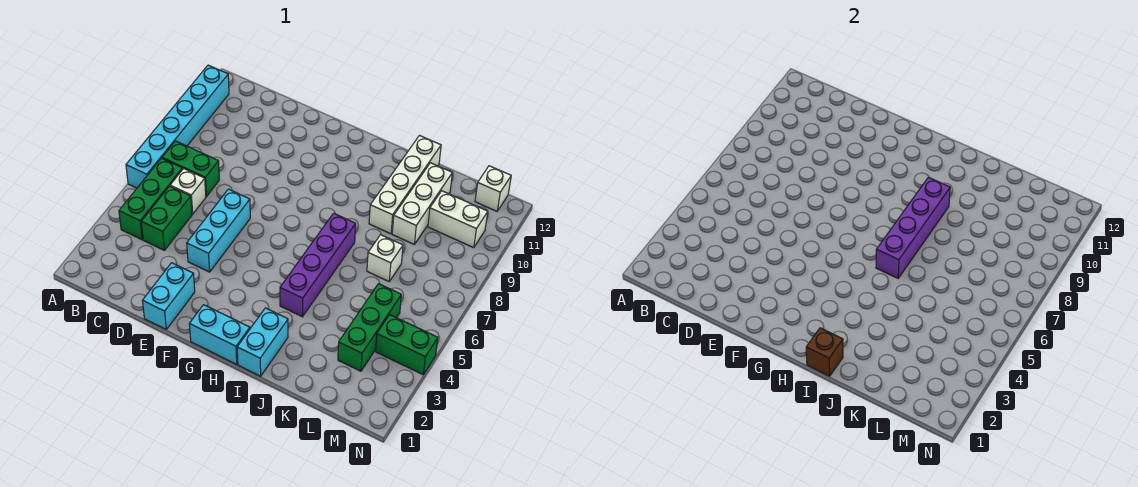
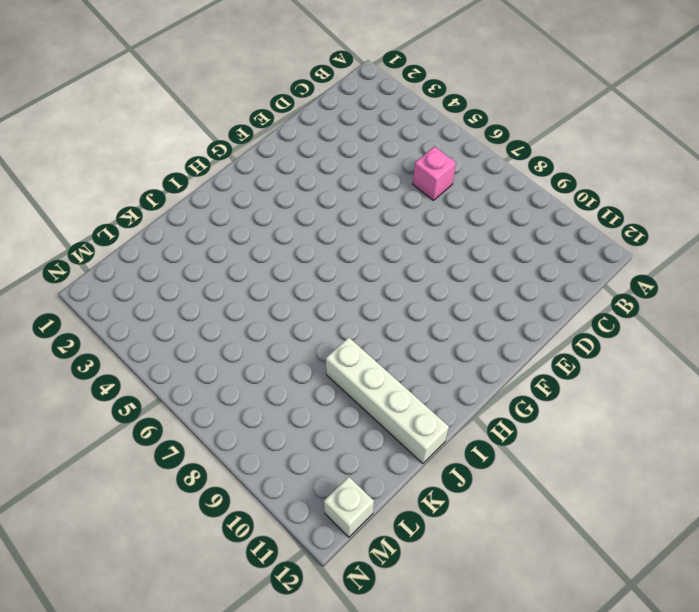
pink brick C6 level 1 -> white brick C6 level 1
none -> cyan brick A6:A11 level 1
none -> green brick B4:B6 level 1
none -> green brick B7:C7 level 1

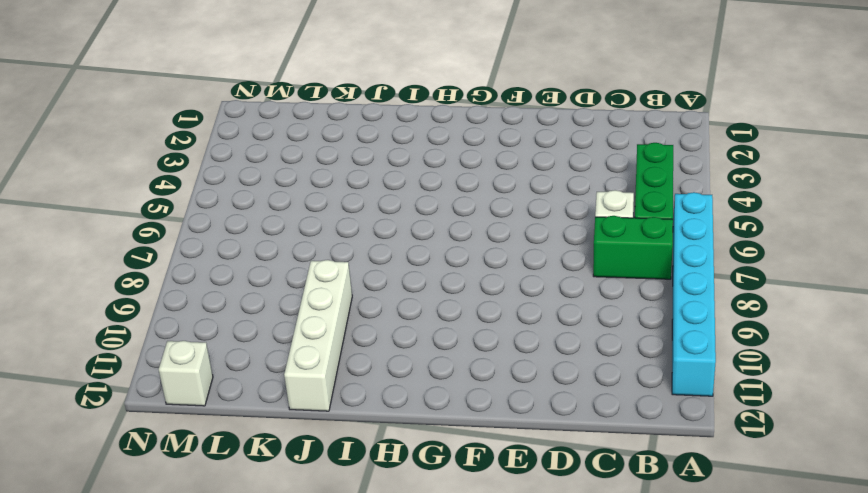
none -> green brick C4:C5 level 1
none -> cyan brick E1:E2 level 1
none -> cyan brick E4:E6 level 1

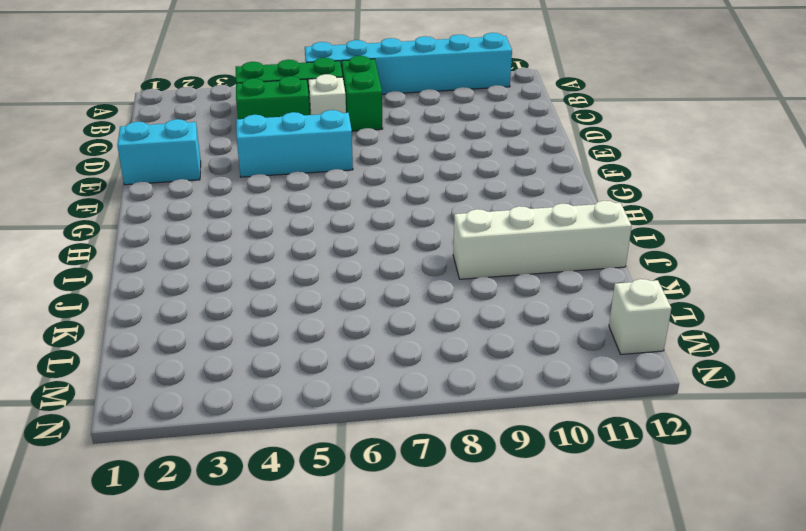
none -> cyan brick G1:H1 level 1
none -> cyan brick I1:I2 level 1
none -> purple brick I4:I7 level 1

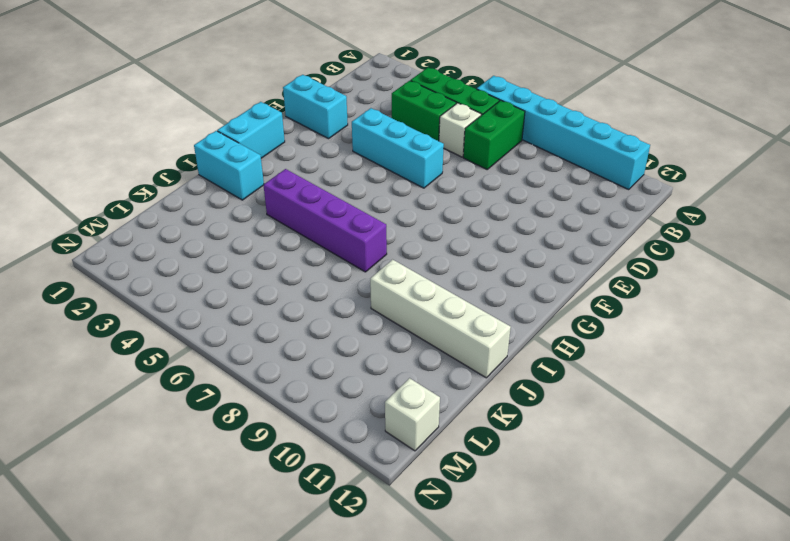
none -> white brick K7 level 1
none -> white brick K9:K11 level 1
none -> green brick L3:L5 level 1

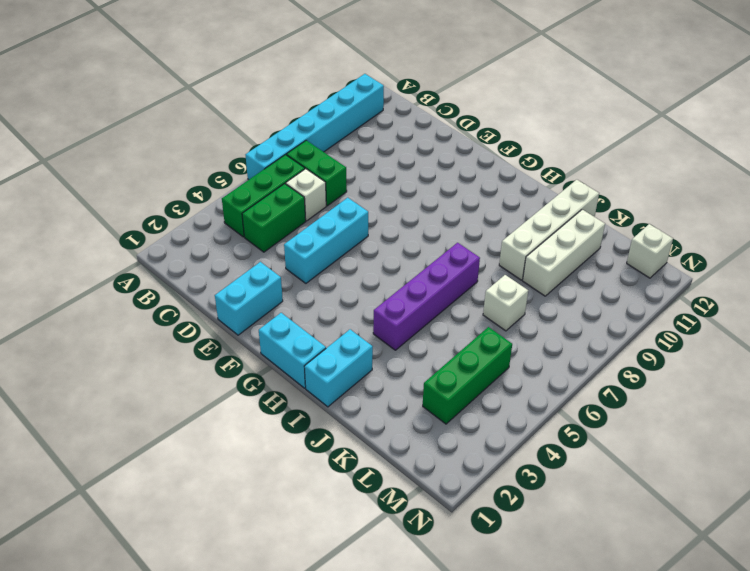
none -> white brick L10:M10 level 1
none -> green brick M4:N4 level 1
none -> brown brick I1 level 2

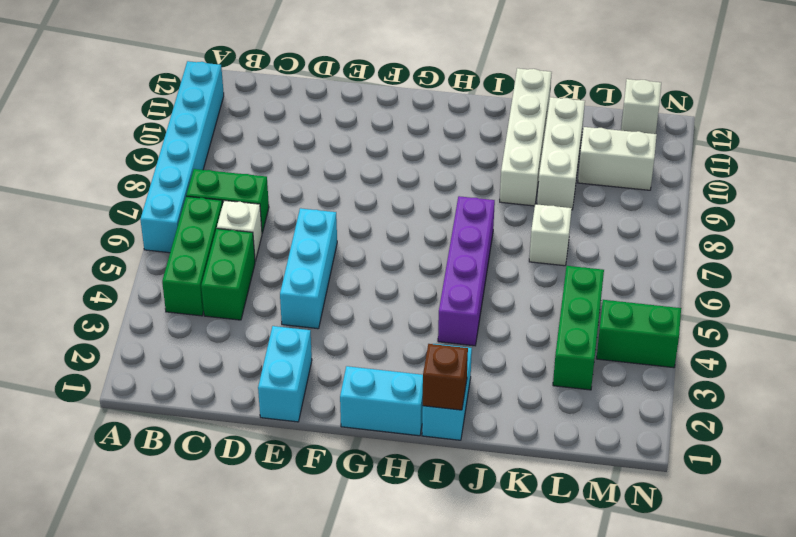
none -> purple brick I6:I9 level 2

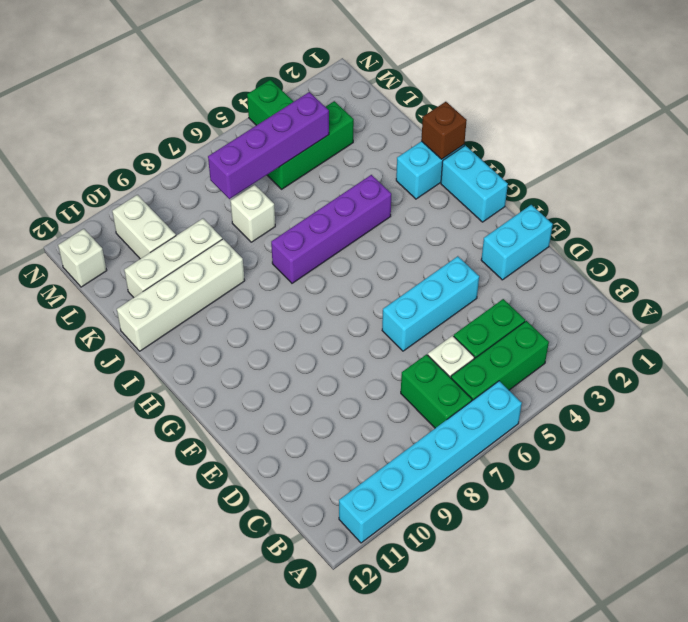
purple brick L4:L7 level 2 -> purple brick I6:I9 level 2

